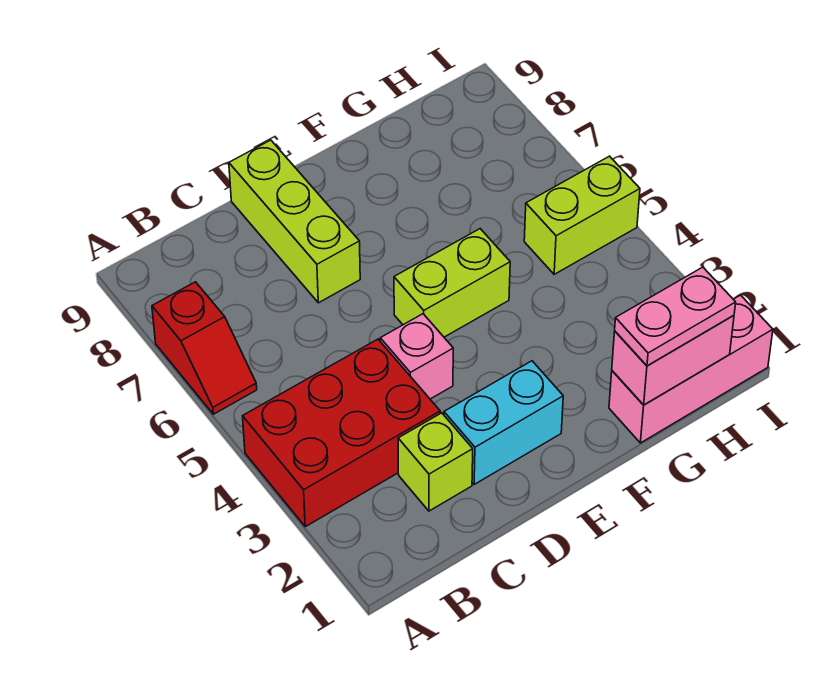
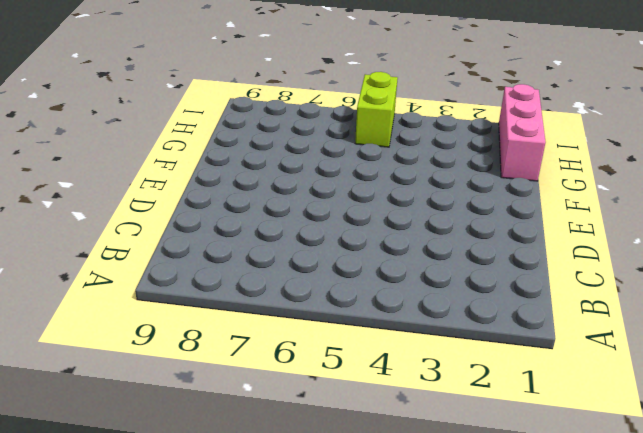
none -> red brick A3:C4 level 1
none -> red slope A6:A7 level 1 top 7

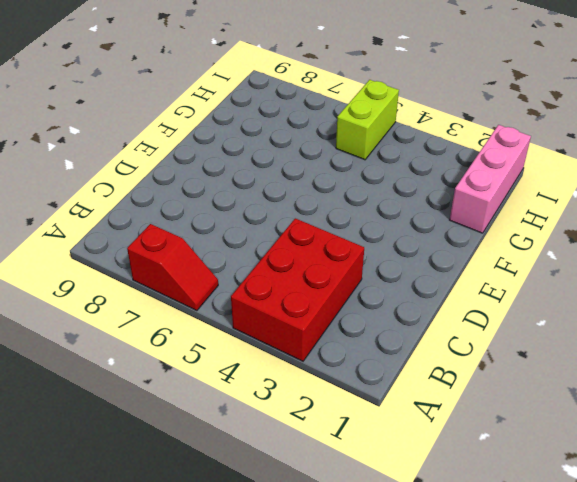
none -> lime brick C2 level 1
none -> cyan brick D2:E2 level 1

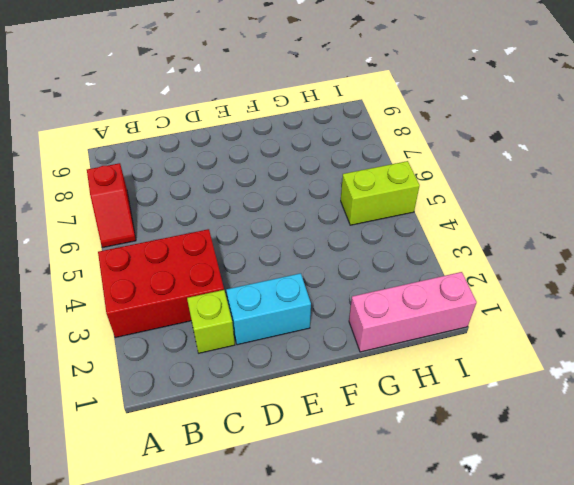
none -> pink brick D4 level 1
none -> lime brick D7:D9 level 1

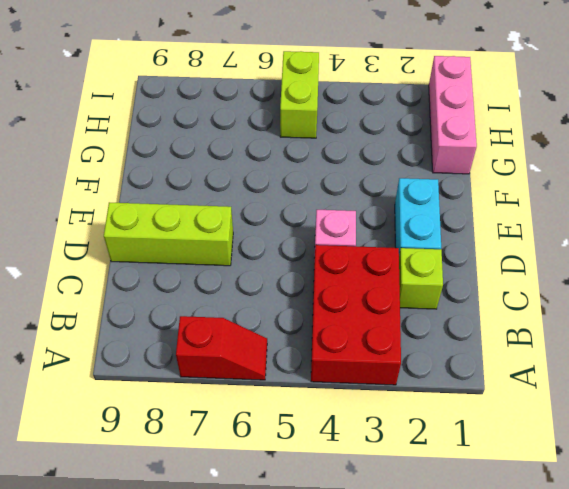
none -> lime brick E5:F5 level 1
none -> pink brick G1:H1 level 2

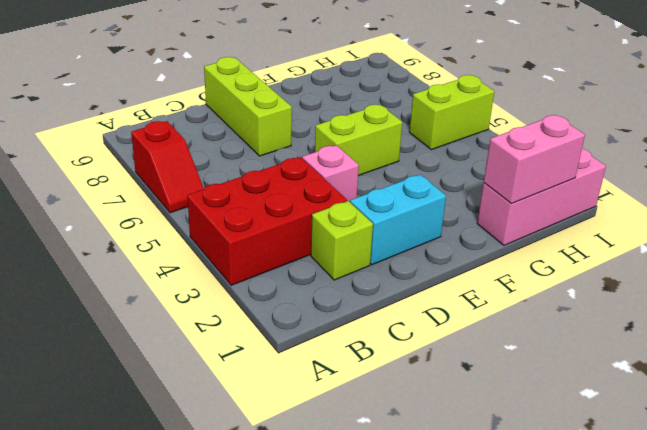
none -> pink plate G1:H1 level 3

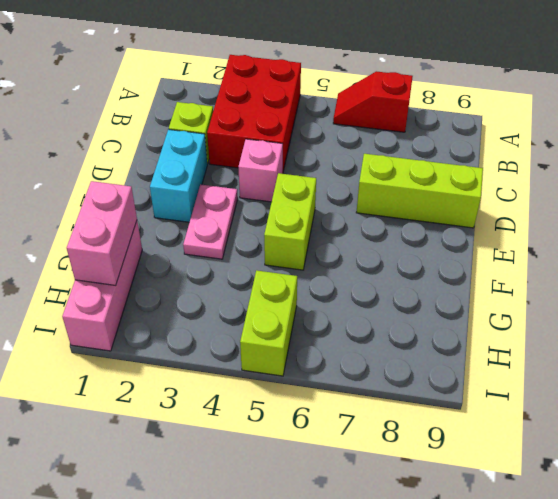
pink plate E3:F3 level 1 -> pink plate G1:H1 level 3

